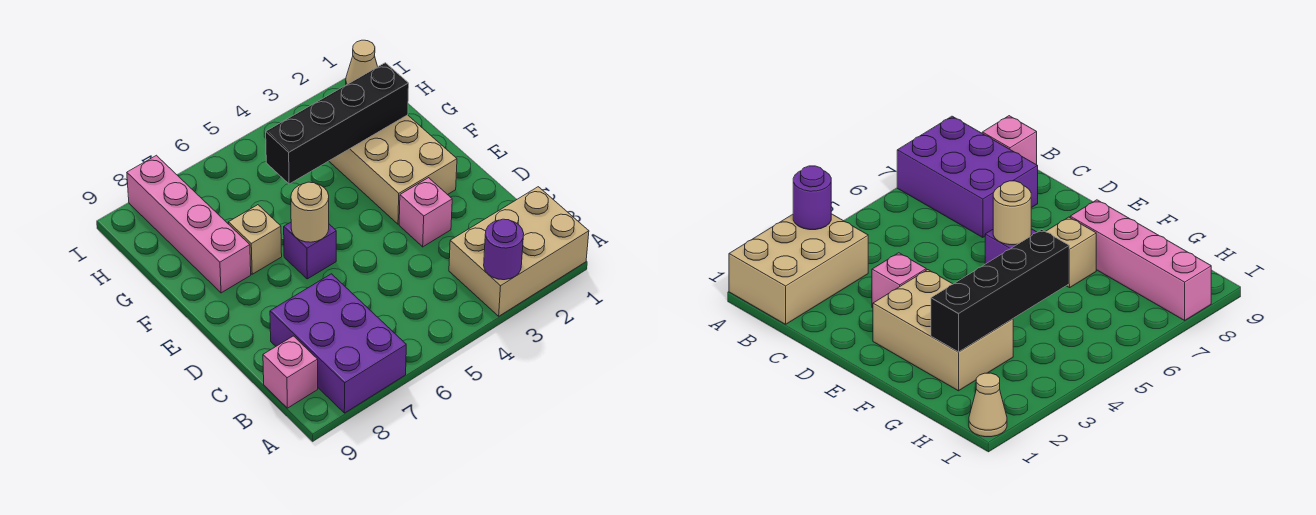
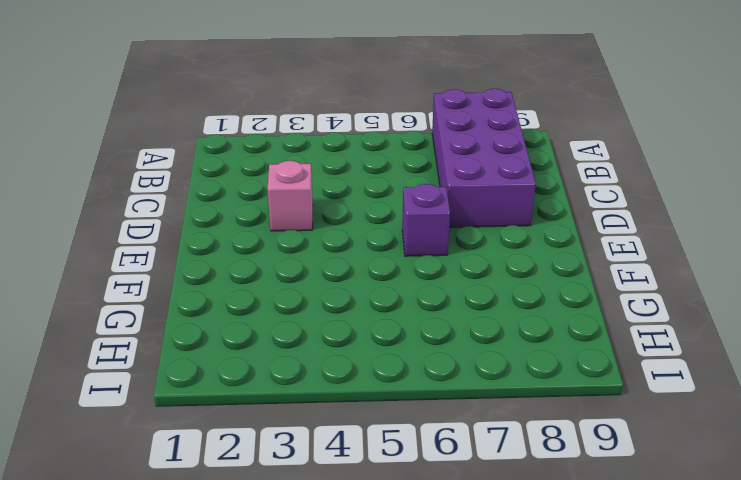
purple brick A7:D8 level 1 -> purple brick A7:C8 level 1
none -> tan brick A1:B3 level 1
none -> pink brick B9 level 1
none -> tan brick E2:G3 level 1

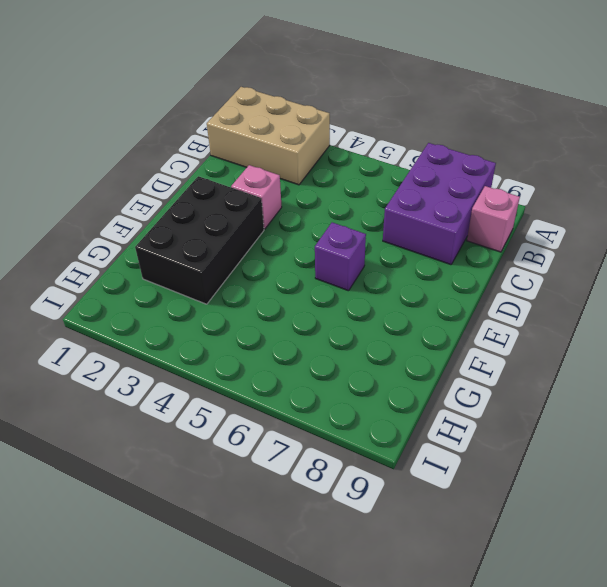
black brick E2:G3 level 1 -> tan brick E2:G3 level 1
none -> tan brick F7 level 1
none -> pink brick F8:I8 level 1
none -> tan cone I1 level 1

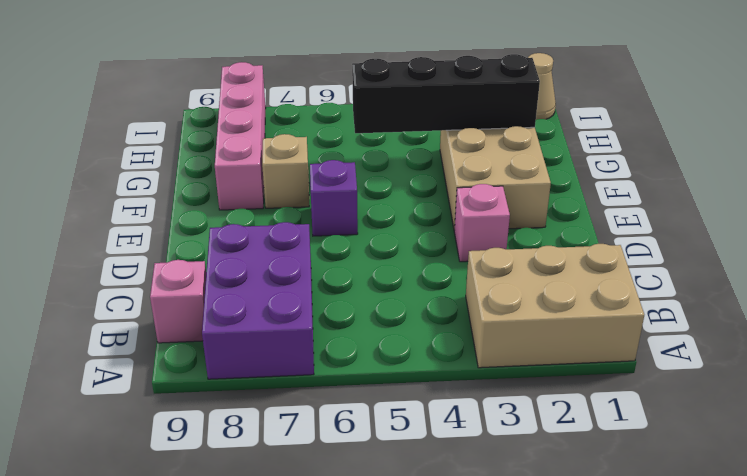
none -> purple round brick A3 level 2
none -> tan round brick E6 level 2

